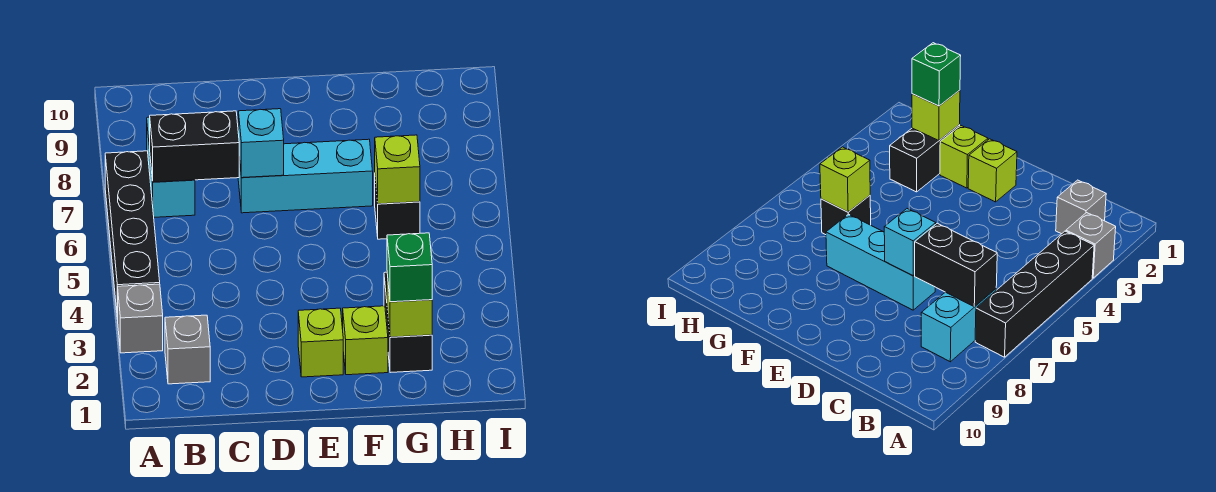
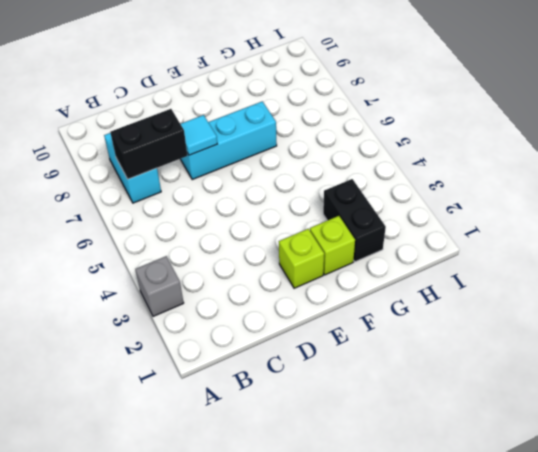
cyan tile D7 level 2 -> cyan brick D7 level 2
none -> black brick A4:A7 level 1
none -> grey brick B2 level 1
none -> black brick G6 level 1

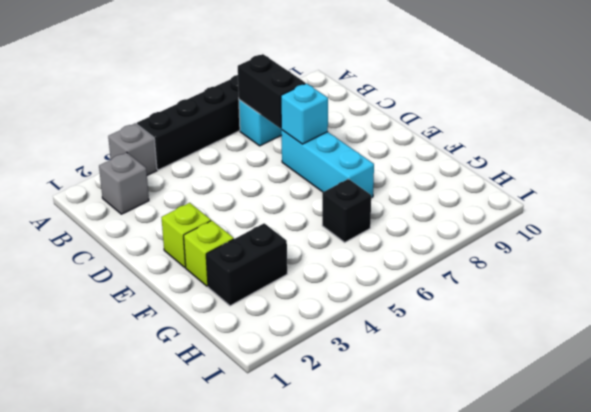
none -> lime brick G2 level 2
none -> lime brick G6 level 2
none -> green brick G2 level 3

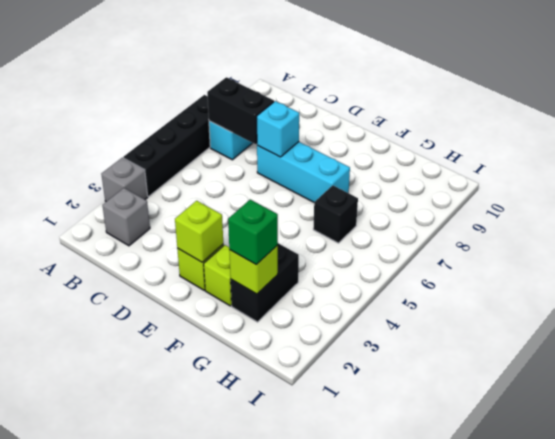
lime brick E2 level 2 -> lime brick G6 level 2

